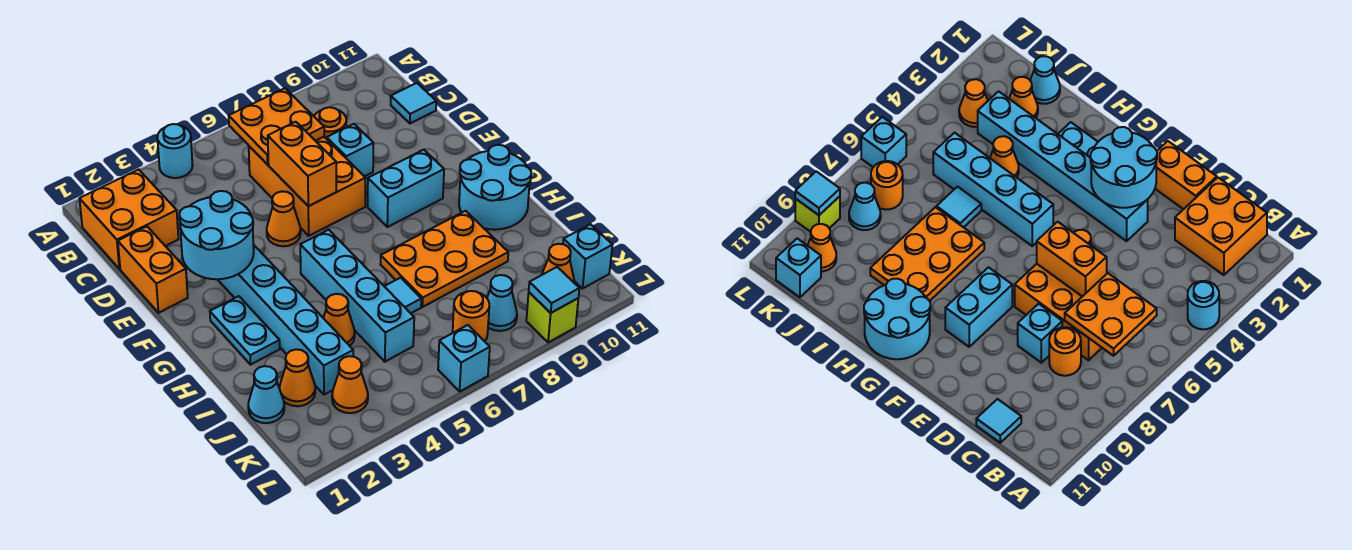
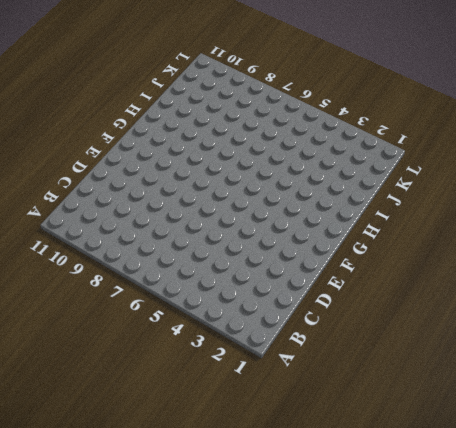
none -> cyan round brick A4 level 1
none -> orange brick B1:C2 level 1
none -> orange brick C6:E7 level 1

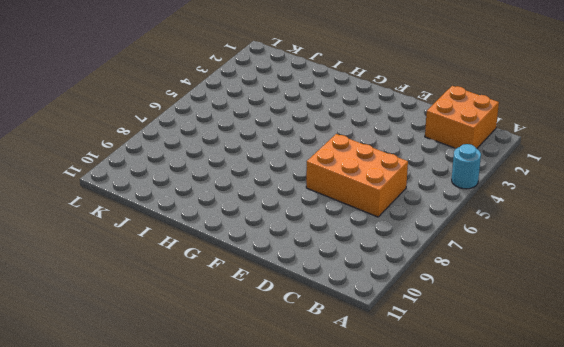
none -> orange round brick C8 level 1
none -> cyan tile C11 level 1
none -> orange brick D1:E1 level 1

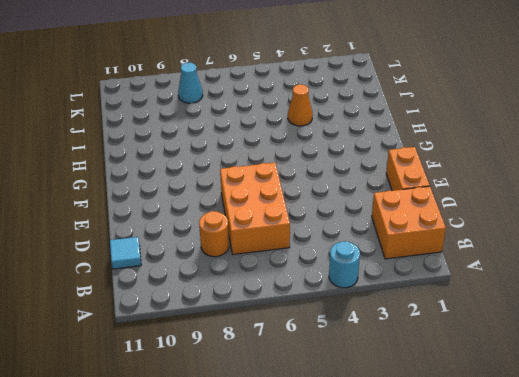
none -> cyan brick D8 level 1
none -> cyan brick E3:J3 level 1
none -> orange cone E5 level 1

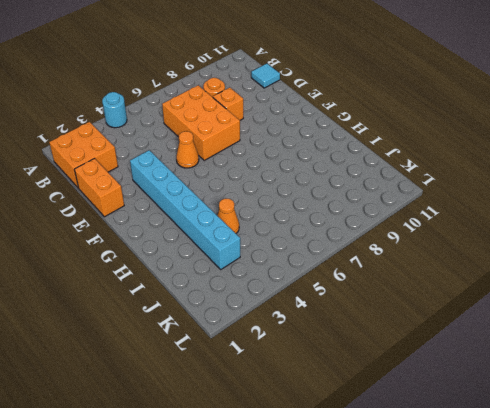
orange brick D8 level 1 -> cyan brick D8 level 1
none -> cyan brick F8:F9 level 1
none -> cyan plate G2:H2 level 1
none -> cyan brick G5:J5 level 1

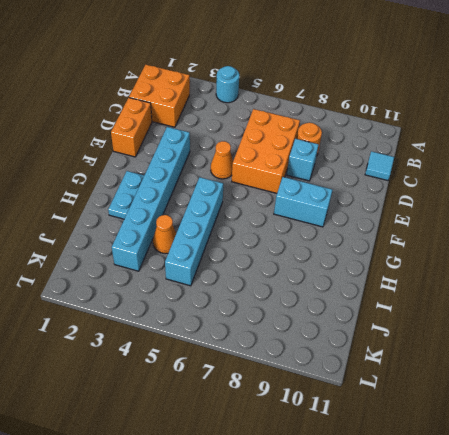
none -> cyan round brick G10:H11 level 1
none -> orange plate H7:I9 level 1
none -> cyan tile I6 level 1

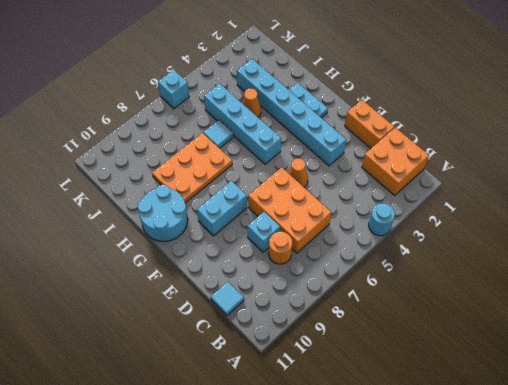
none -> cyan cone J1 level 1
none -> orange cone J2 level 1
none -> orange cone K3 level 1

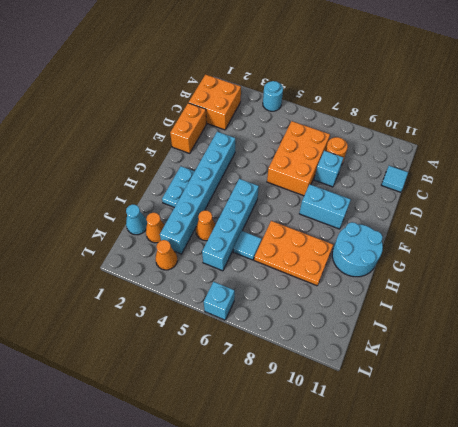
none -> orange cone E5 level 1
none -> orange round brick K7 level 1
none -> cyan cone K8 level 1

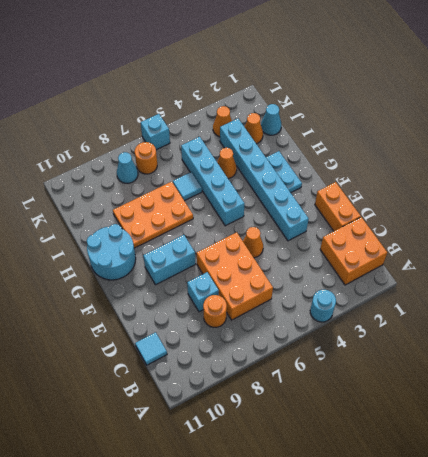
none -> orange cone K10 level 1
none -> cyan brick K11 level 1
none -> lime brick L9 level 1

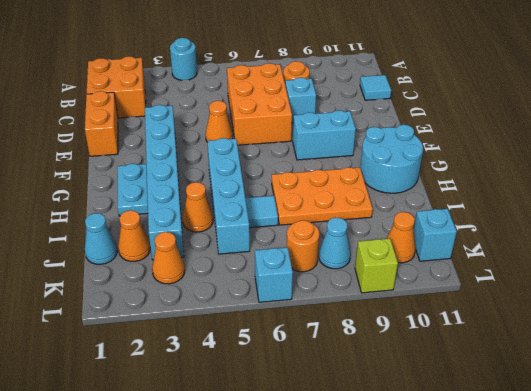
none -> orange plate B6:C7 level 2
none -> orange brick D6:E6 level 2
none -> cyan round brick E2:F3 level 2

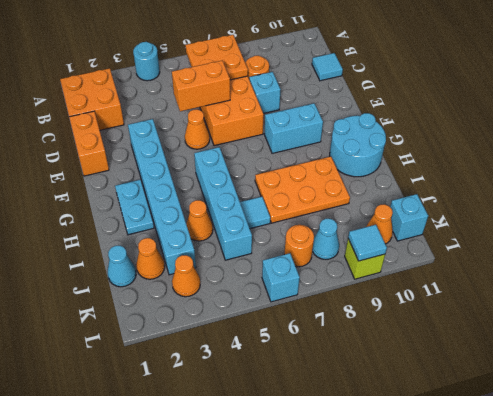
orange brick D5:D6 level 2 -> orange brick D6:E6 level 2
none -> cyan round brick E2:F3 level 2

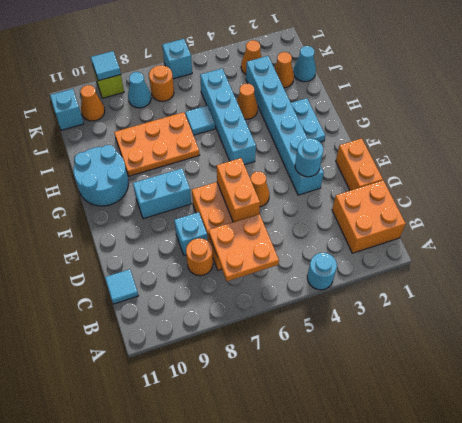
cyan round brick E3 level 2 -> cyan round brick E2:F3 level 2

